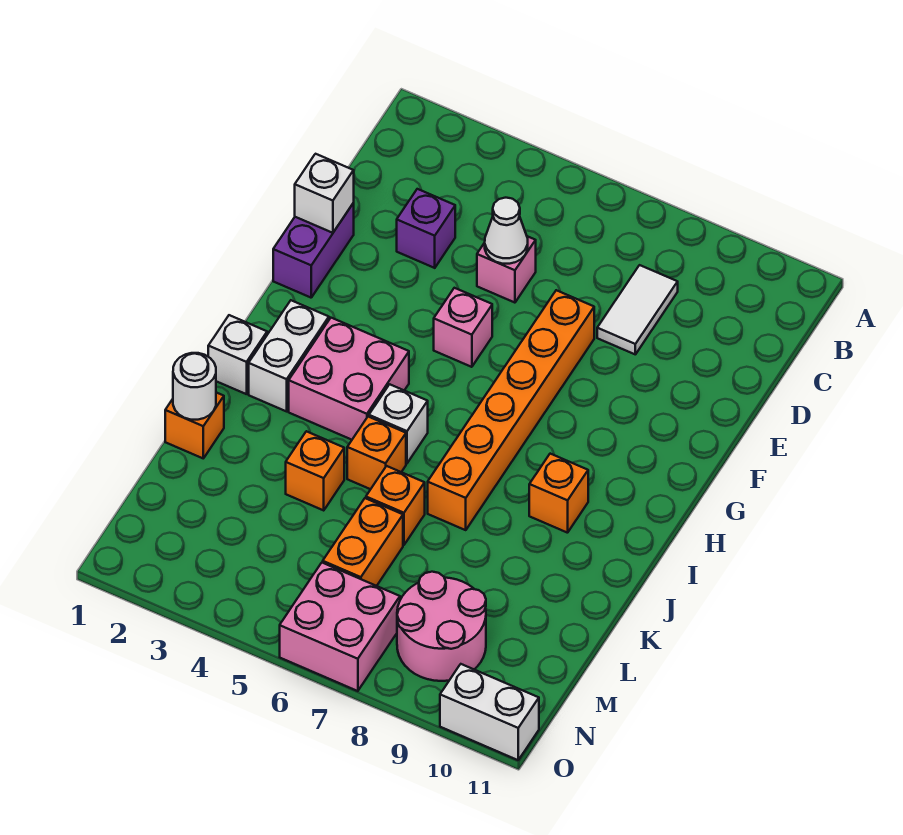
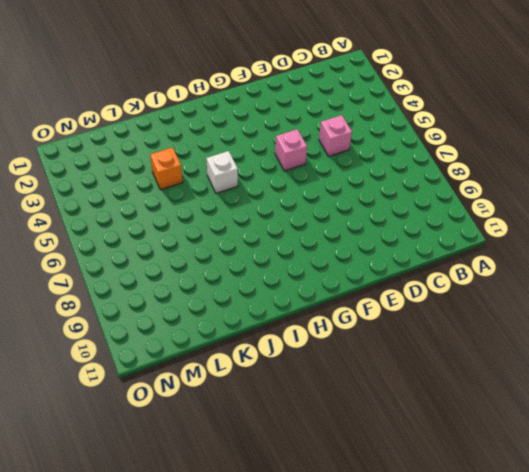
none -> white tile C8:D8 level 1
none -> purple brick D3 level 1
none -> purple brick E1:F1 level 1

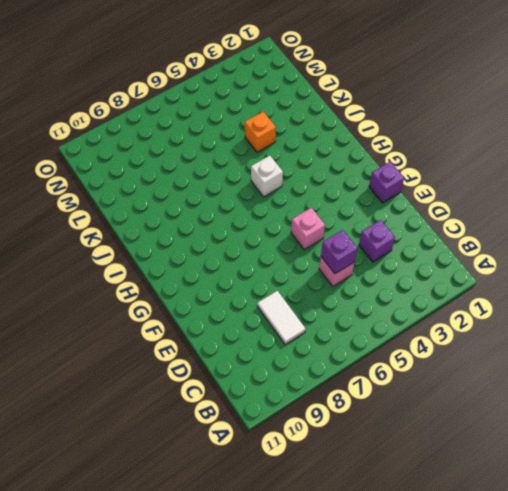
purple brick D5 level 2 -> white cone D5 level 2
purple brick F1 level 1 -> purple brick E1:F1 level 1
none -> orange brick E7:J7 level 1
none -> white brick H2:I2 level 1
none -> pink brick H3:I4 level 1

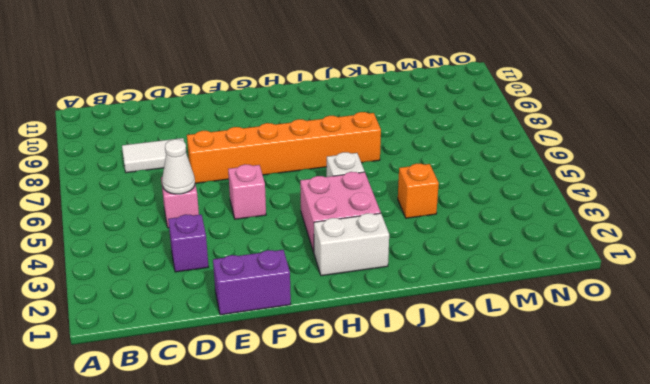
none -> white brick I1 level 1
none -> orange brick I9 level 1
none -> orange brick J5 level 1

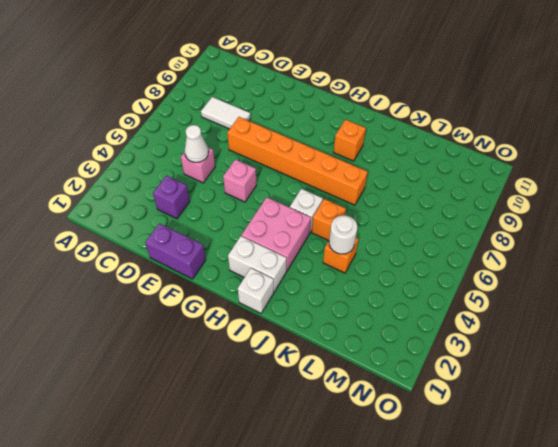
white round brick K4 level 2 -> white round brick K1 level 2
none -> orange brick K1 level 1
none -> orange brick K6 level 1
none -> orange brick L6:M6 level 1

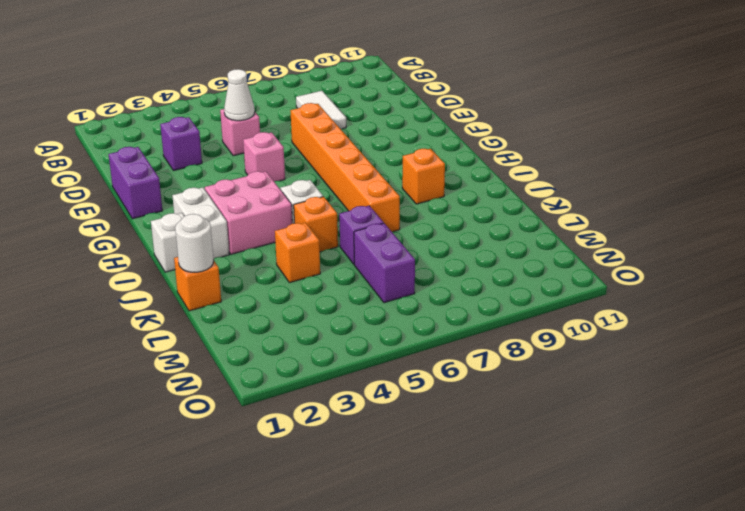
purple brick K6 level 1 -> orange brick K6 level 1
purple brick L6:M6 level 1 -> orange brick L6:M6 level 1
none -> pink round brick M8:N9 level 1
none -> pink brick N6:O7 level 1
none -> white brick O10:O11 level 1

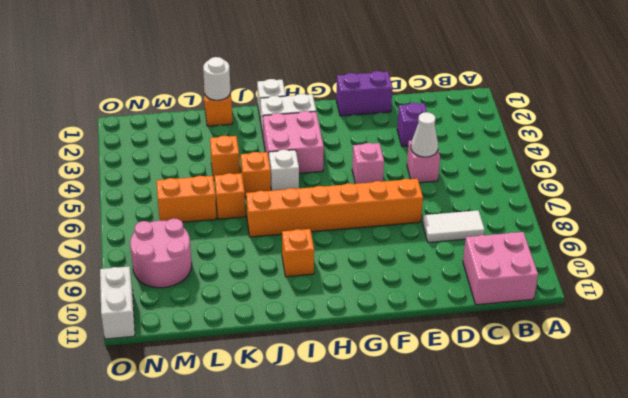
pink brick B10:C11 level 1 -> pink brick N6:O7 level 1
none -> white brick E1 level 2

